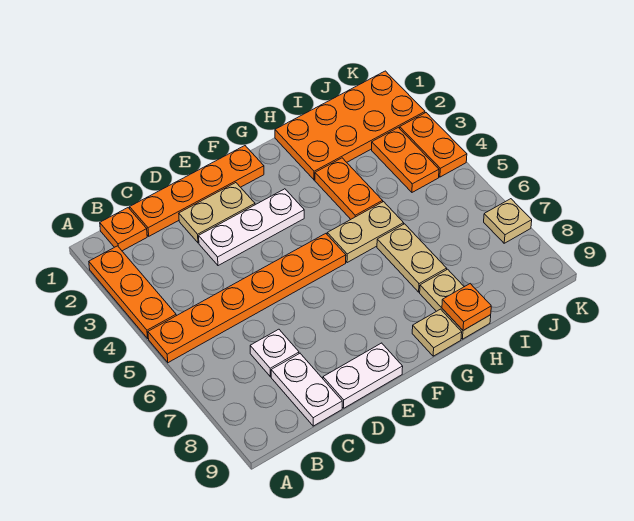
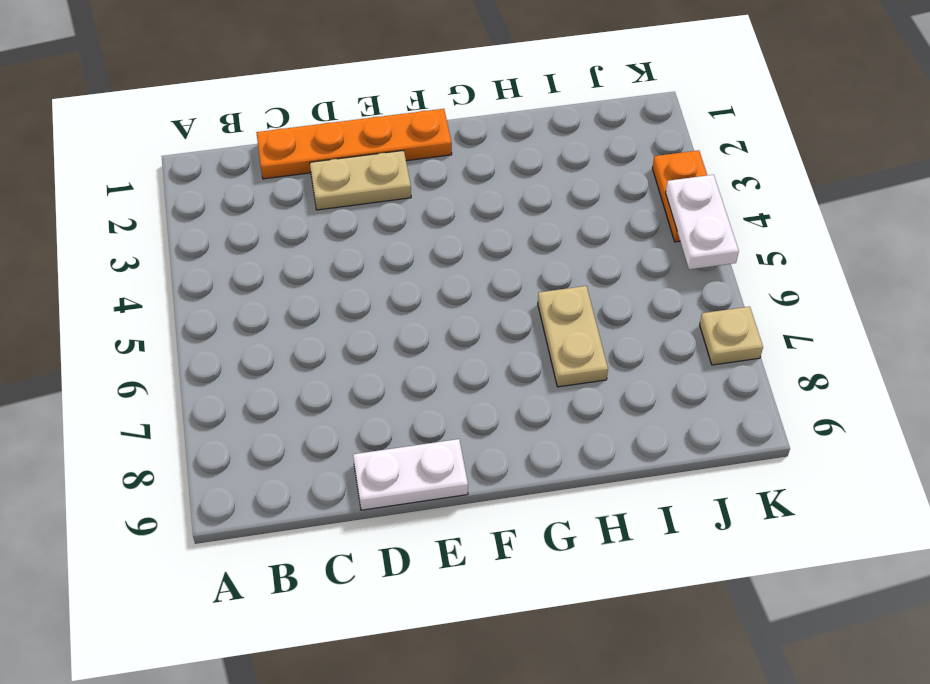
white plate K4:K5 level 2 -> white plate C8:C9 level 1
none -> orange plate A2:A4 level 1
none -> orange plate A5:F5 level 1
none -> orange plate B1 level 1

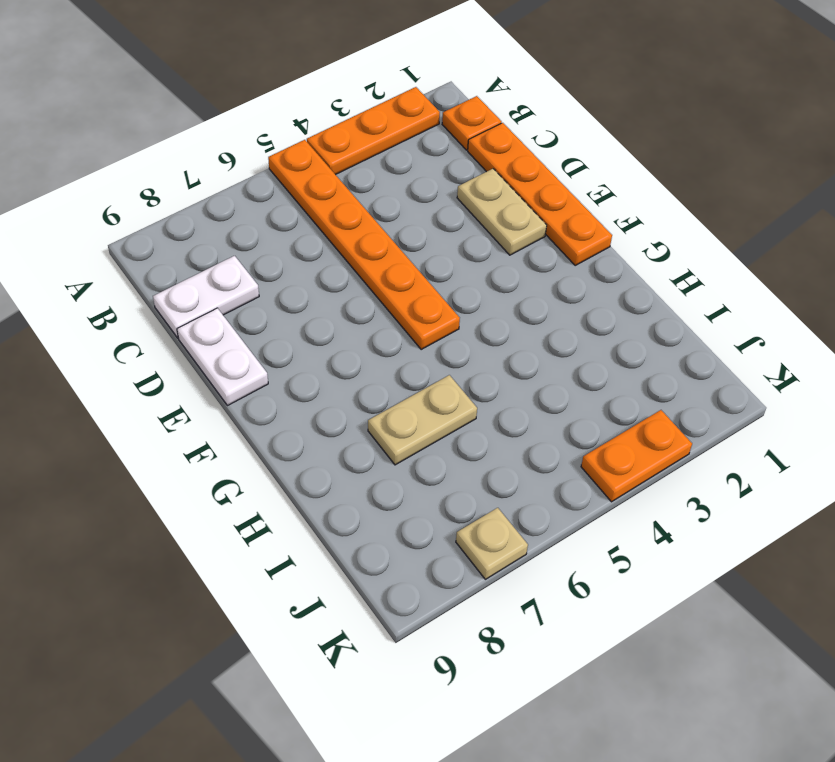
none -> white plate C7 level 1
none -> white plate D3:F3 level 1
none -> tan plate G5:H5 level 1

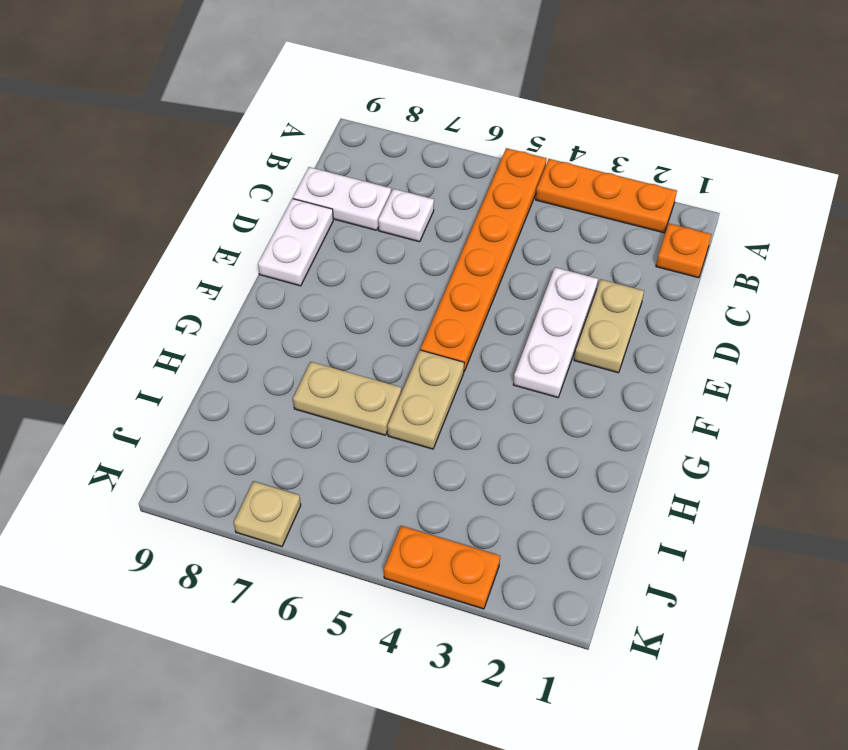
none -> orange plate C1:F1 level 1
none -> tan plate G9 level 1
none -> orange plate H1:K2 level 1

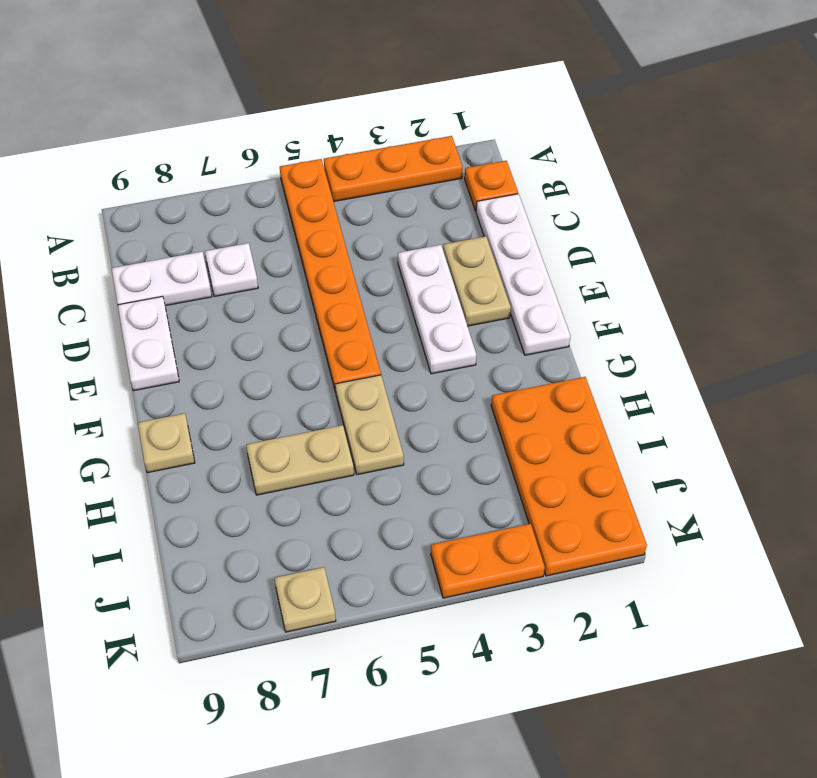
white plate C1:F1 level 1 -> orange plate C1:F1 level 1
none -> orange plate H3:H4 level 1
none -> tan plate H8:H9 level 1
none -> orange plate J3:J4 level 1

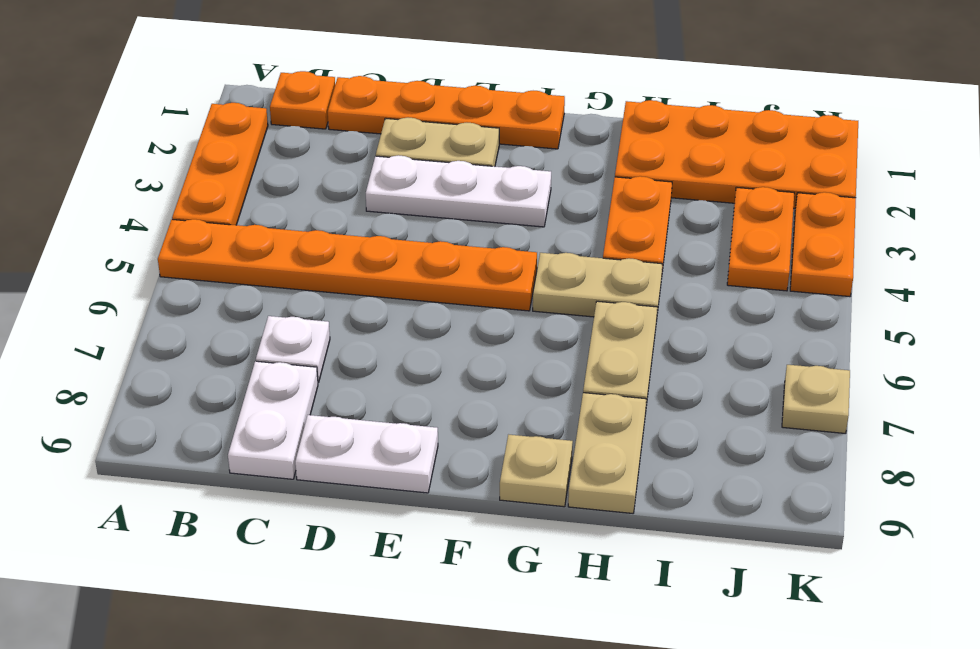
none -> orange plate H9 level 2

